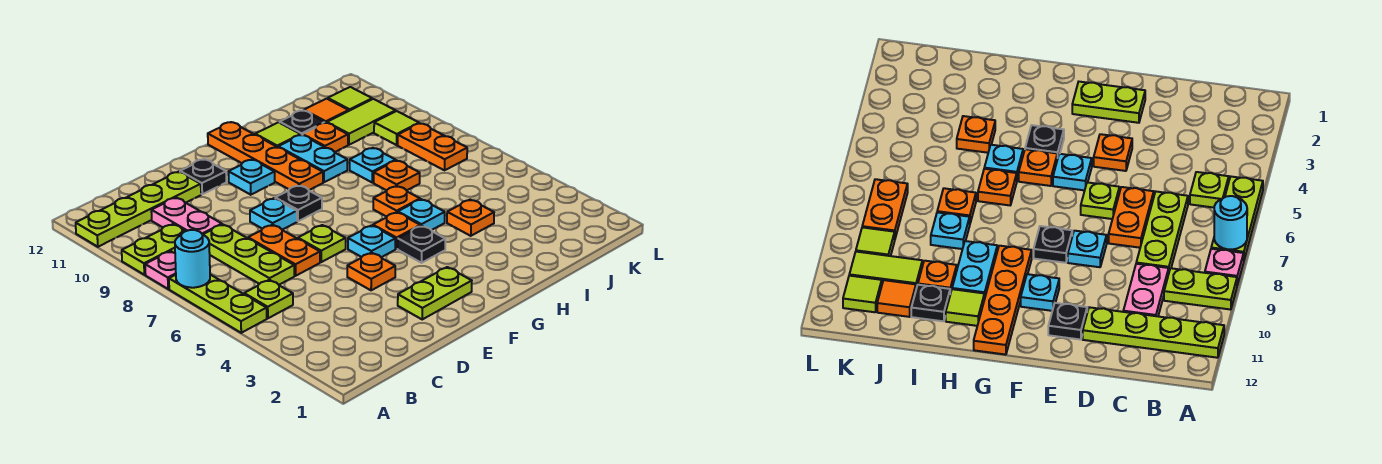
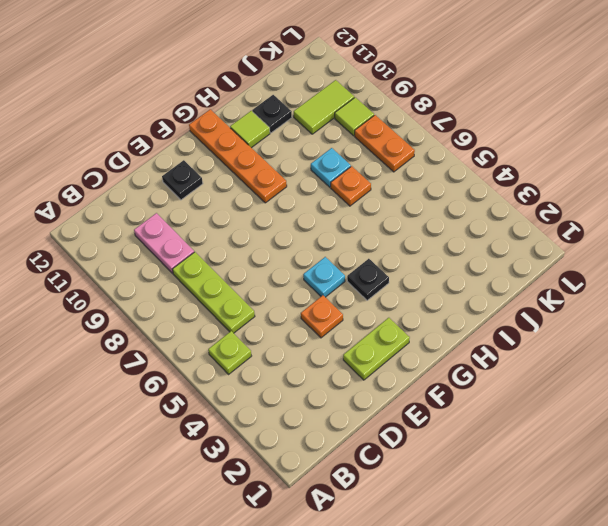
none -> lime plate A5:A7 level 1
none -> pink plate A8 level 1
none -> lime plate A9:B9 level 1
none -> lime plate A11:D11 level 1

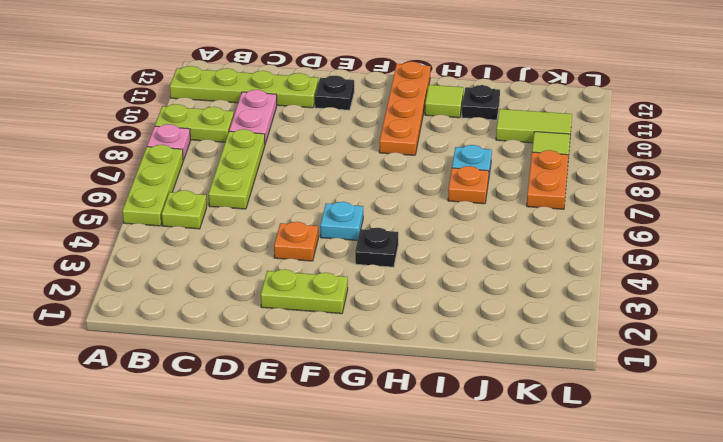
none -> orange plate D6:D7 level 1
none -> lime plate E6 level 1
none -> cyan plate E8 level 1
none -> black plate F8 level 1

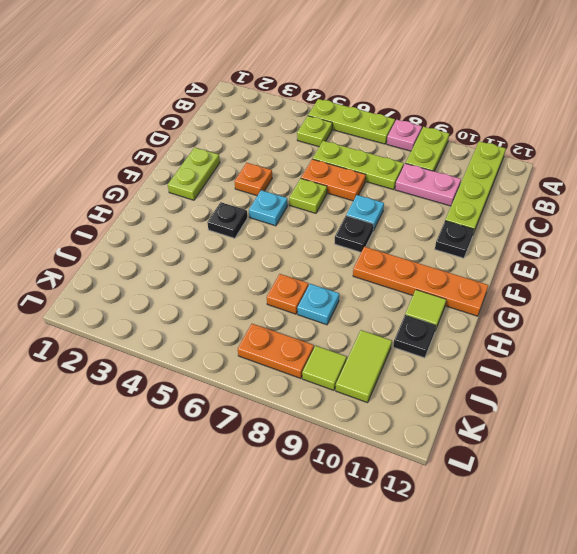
none -> cyan plate F10 level 1
none -> orange plate G5 level 1
none -> cyan plate H5 level 1
none -> orange plate H6 level 1

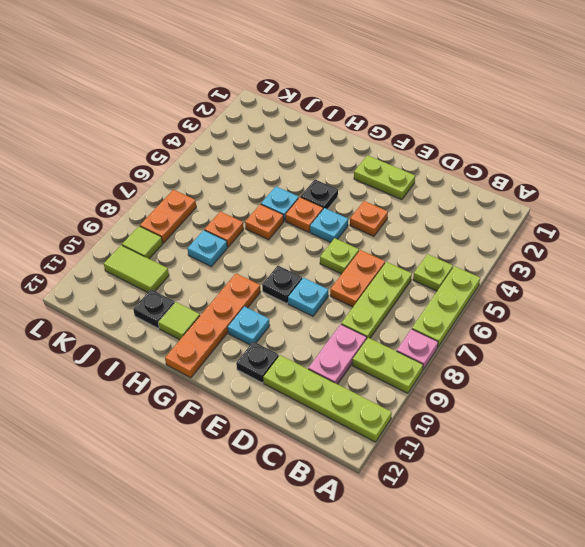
none -> cyan plate H9:H10 level 1
none -> orange plate I4 level 1
none -> orange plate I10 level 1
none -> orange tile J11 level 1

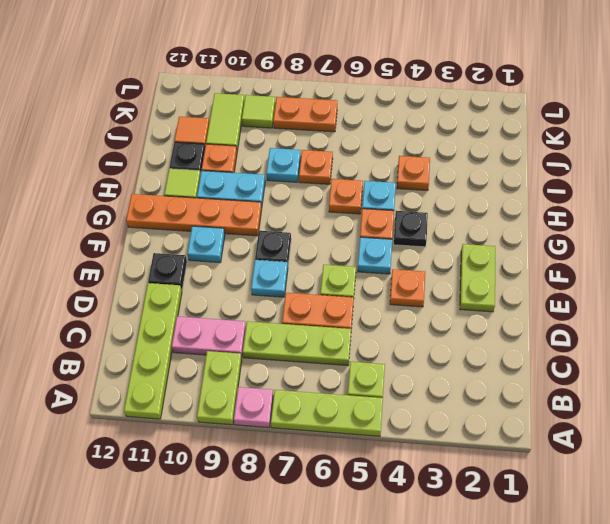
none -> lime tile K11 level 1
none -> cyan round brick A7 level 2

